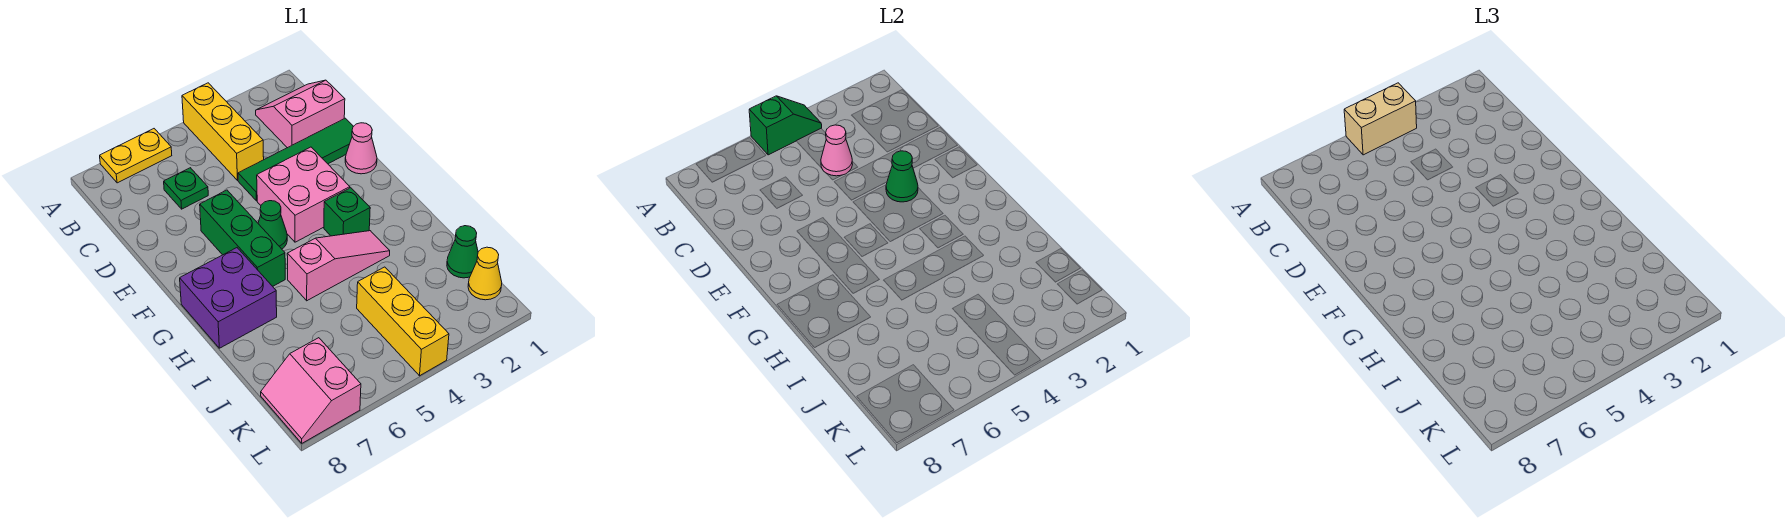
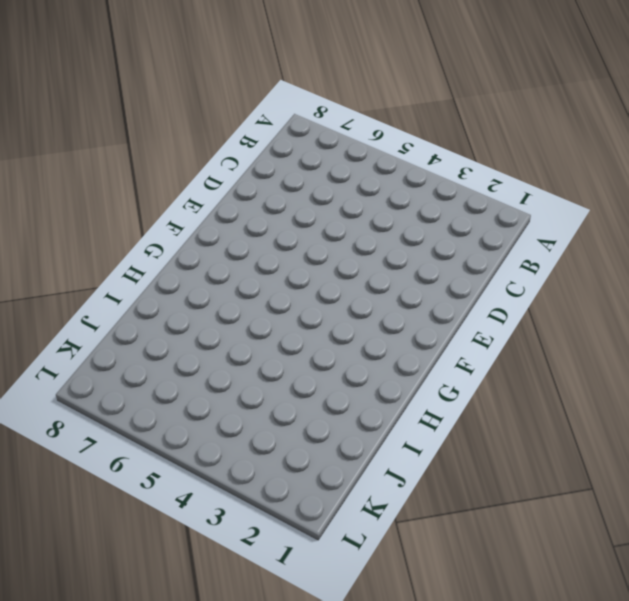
none -> yellow brick A4:C4 level 1
none -> yellow plate A6:A7 level 1
none -> pink slope B1:C2 level 1 top C

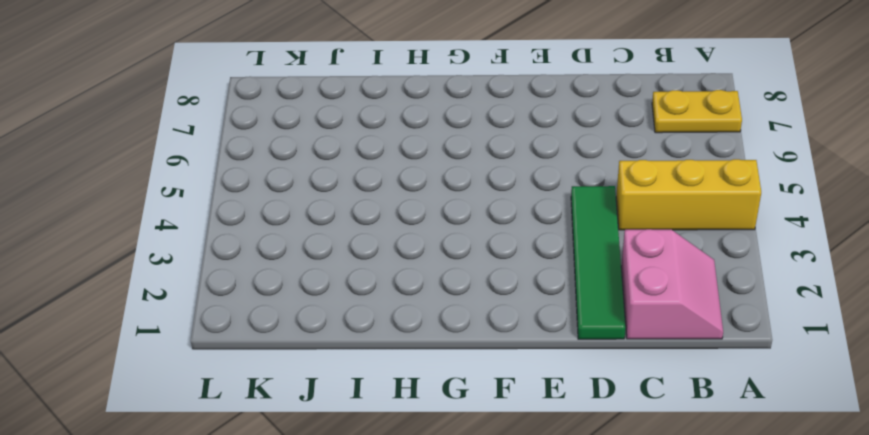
yellow plate A7:B7 level 1 -> yellow plate A6:A7 level 1
none -> green plate C6 level 1
none -> pink cone E1 level 1
none -> pink brick E3:F4 level 1

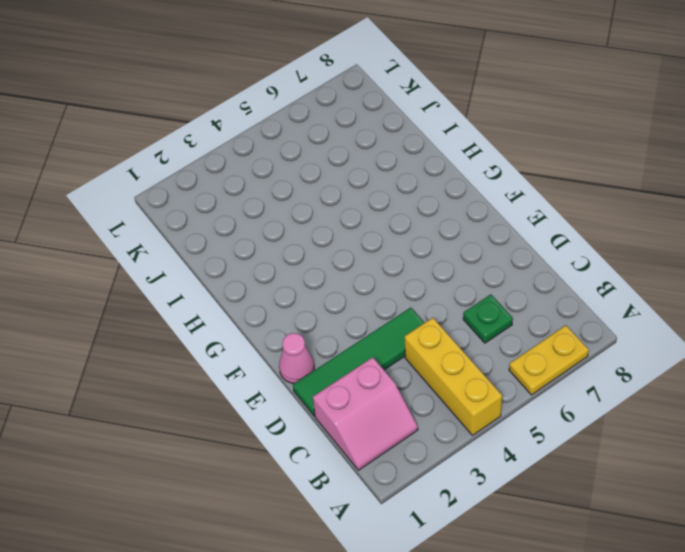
none -> pink brick E3:F4 level 1
none -> green brick E6:G6 level 1
none -> green cone F5 level 1

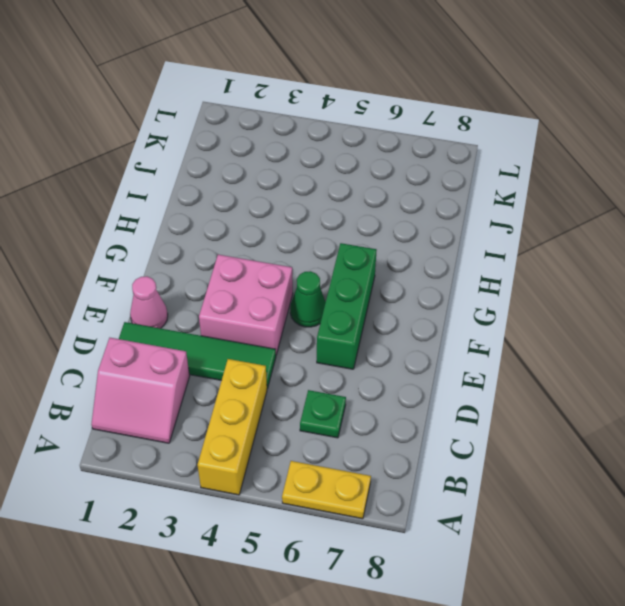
none -> green brick G3 level 1
none -> purple brick G7:H8 level 1
none -> pink slope H3:H5 level 1 top 5

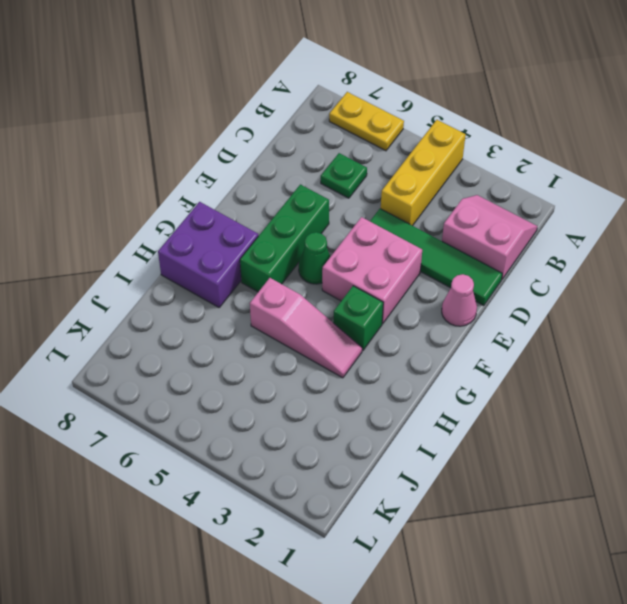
none -> green cone J1 level 1
none -> yellow brick J4:L4 level 1
none -> yellow cone K1 level 1

